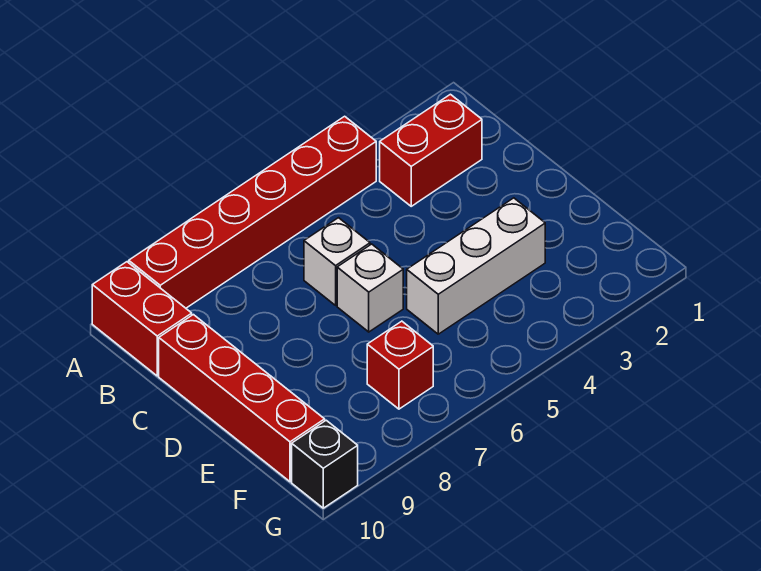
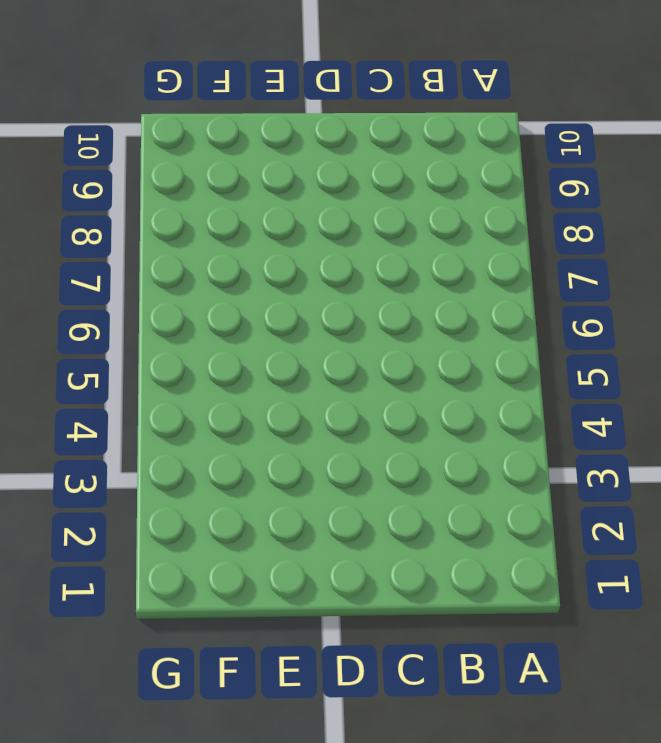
none -> red brick A4:A9 level 1
none -> red brick A10:B10 level 1

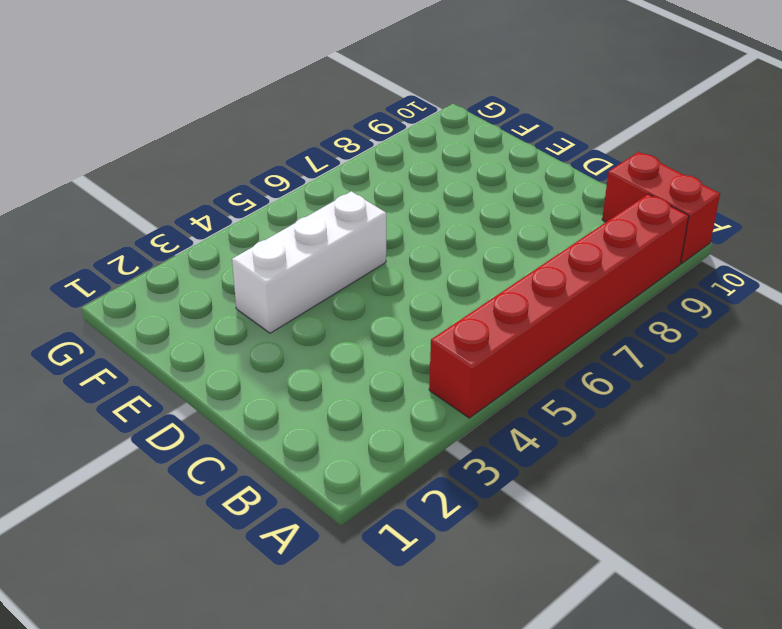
none -> red brick B2:B3 level 1
none -> white brick C6 level 1

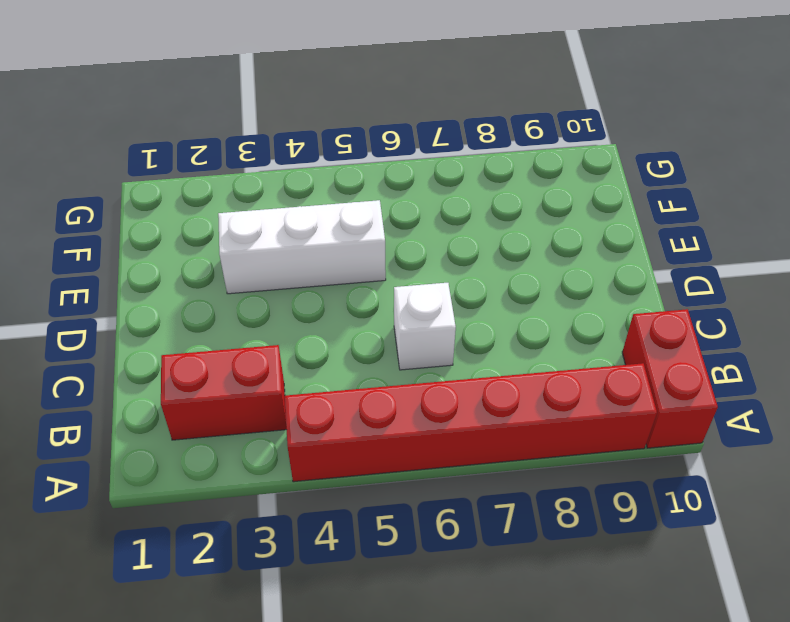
none -> red brick C10:F10 level 1
none -> white brick D6 level 1

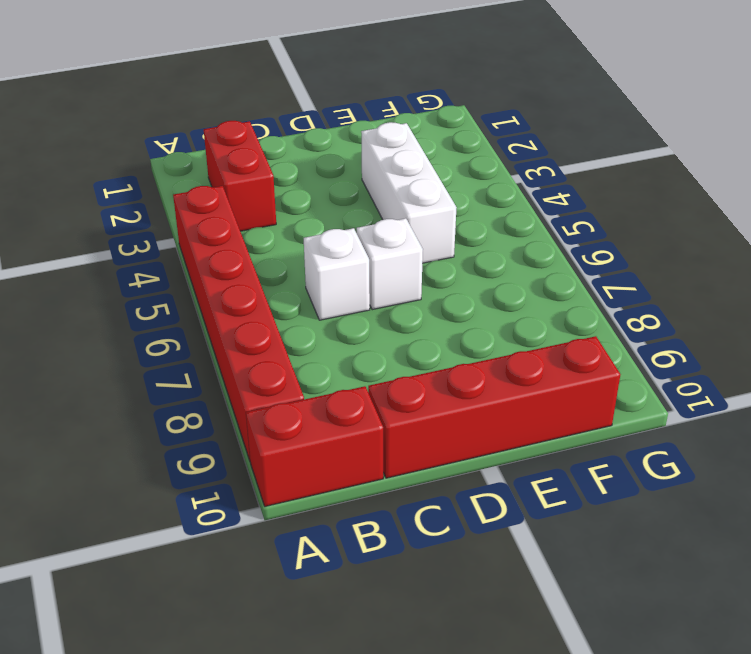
none -> red brick F7 level 1
none -> black brick G10 level 1

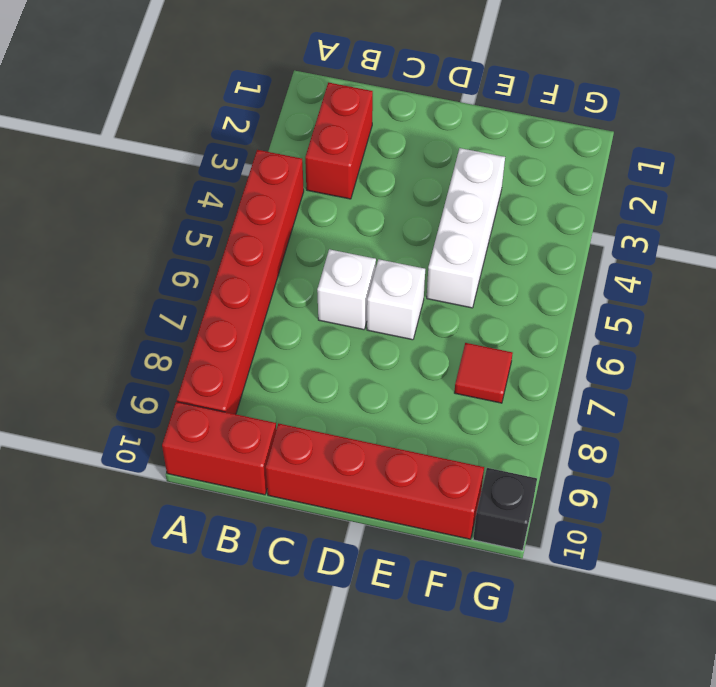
red tile F7 level 1 -> red brick F7 level 1

